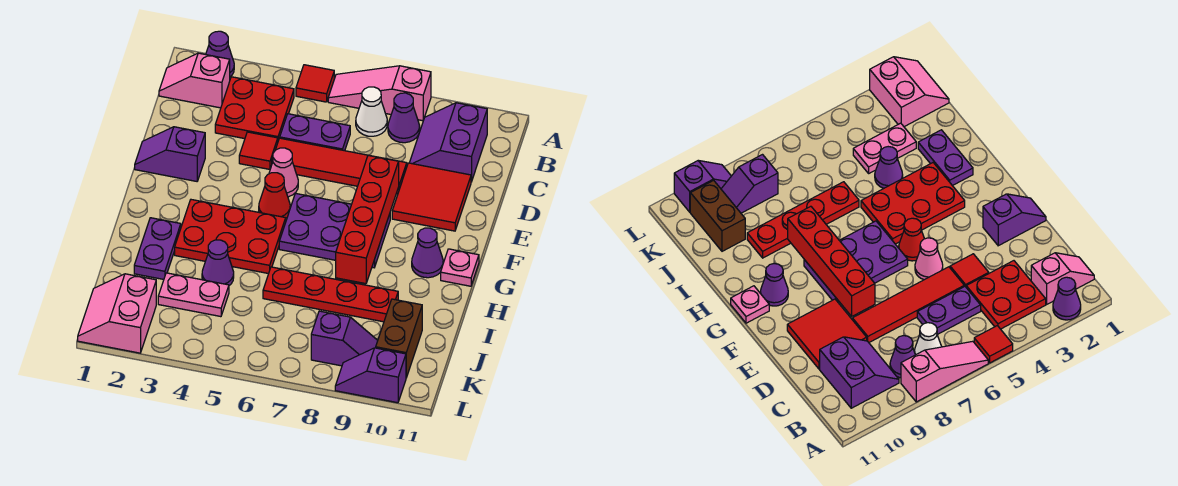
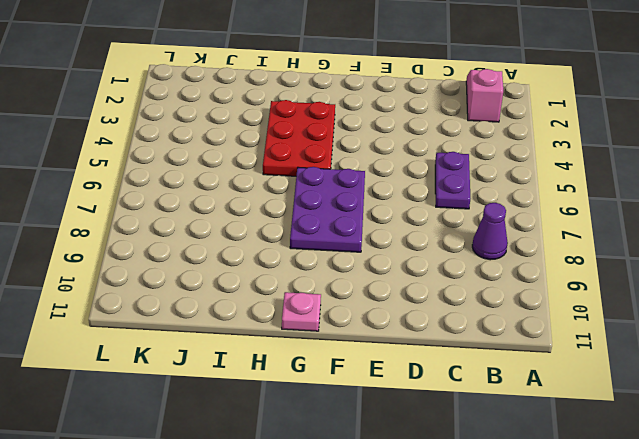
none -> purple cone A2 level 1
none -> red tile A5 level 1
none -> pink slope A6:A8 level 1 top 8

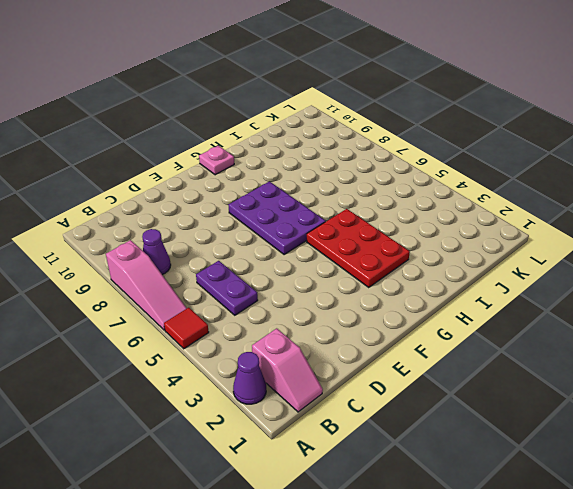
none -> red plate B3:C4 level 1
none -> white cone B7 level 1
none -> purple slope B9:C10 level 1 top 10

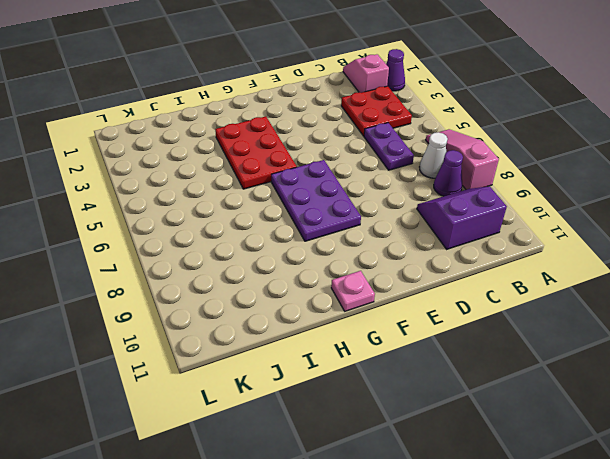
none -> red tile A5 level 1
none -> red tile D4 level 1
none -> red tile D5:D8 level 1

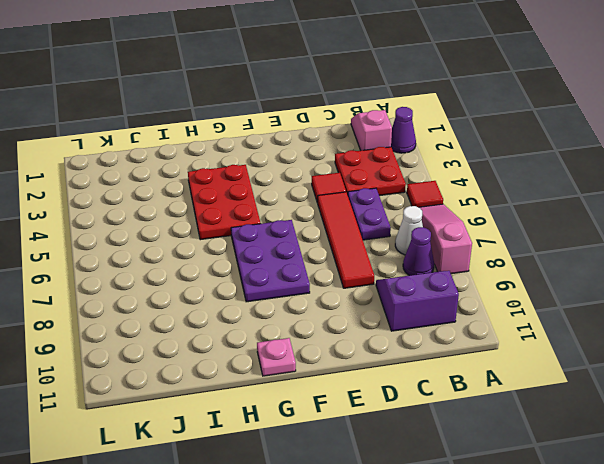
none -> red tile D9:E10 level 1
none -> purple slope E1:E2 level 1 top 2
none -> pink cone E5 level 1

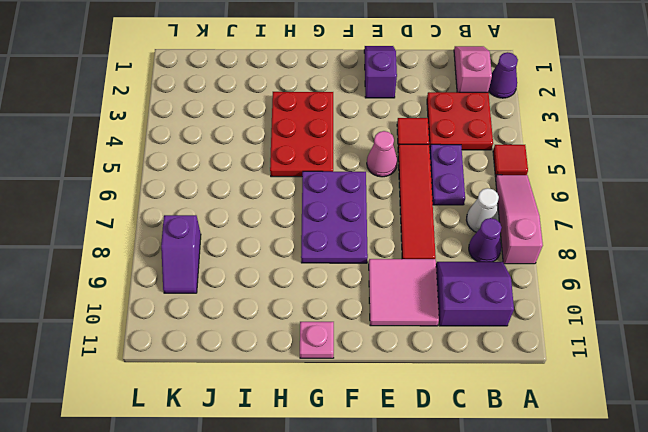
pink tile D9:E10 level 1 -> red tile D9:E10 level 1
none -> red cone F5 level 1
none -> purple cone G10 level 1
none -> purple plate H2:I2 level 1

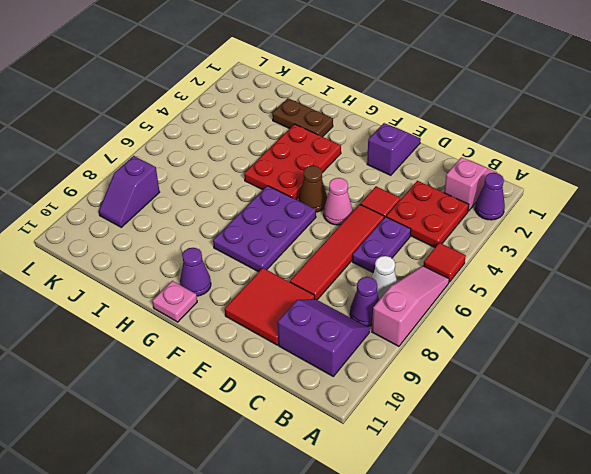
brown cone F5 level 1 -> red cone F5 level 1
brown plate H2:I2 level 1 -> purple plate H2:I2 level 1
none -> purple cone I4 level 1
none -> red plate I6:I9 level 1
none -> pink plate J3:J4 level 1

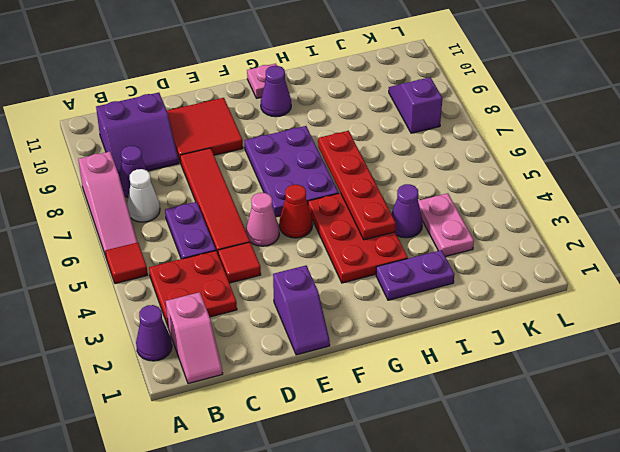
red plate H4:H7 level 2 -> red plate I6:I9 level 1
none -> brown brick J10:K10 level 1
none -> pink slope K1:L2 level 1 top 2
none -> purple slope L9:L10 level 1 top 10

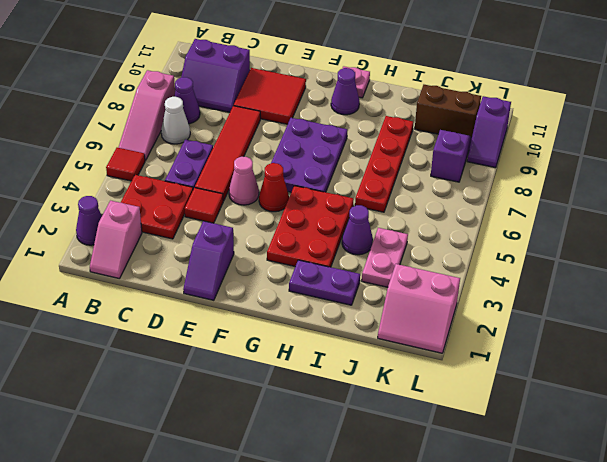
none -> red brick E8:H8 level 2

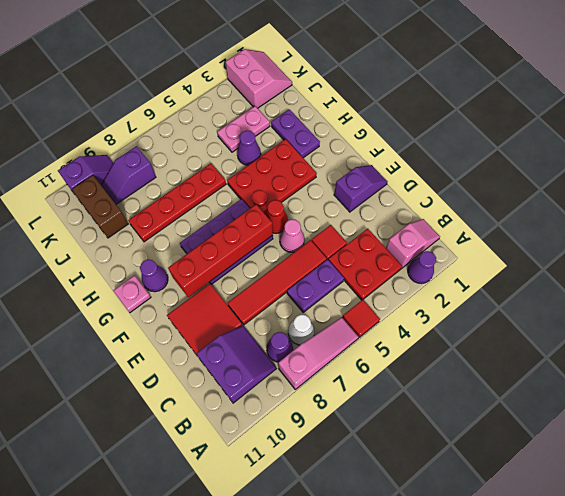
red brick F6:F9 level 2 -> red brick E8:H8 level 2

